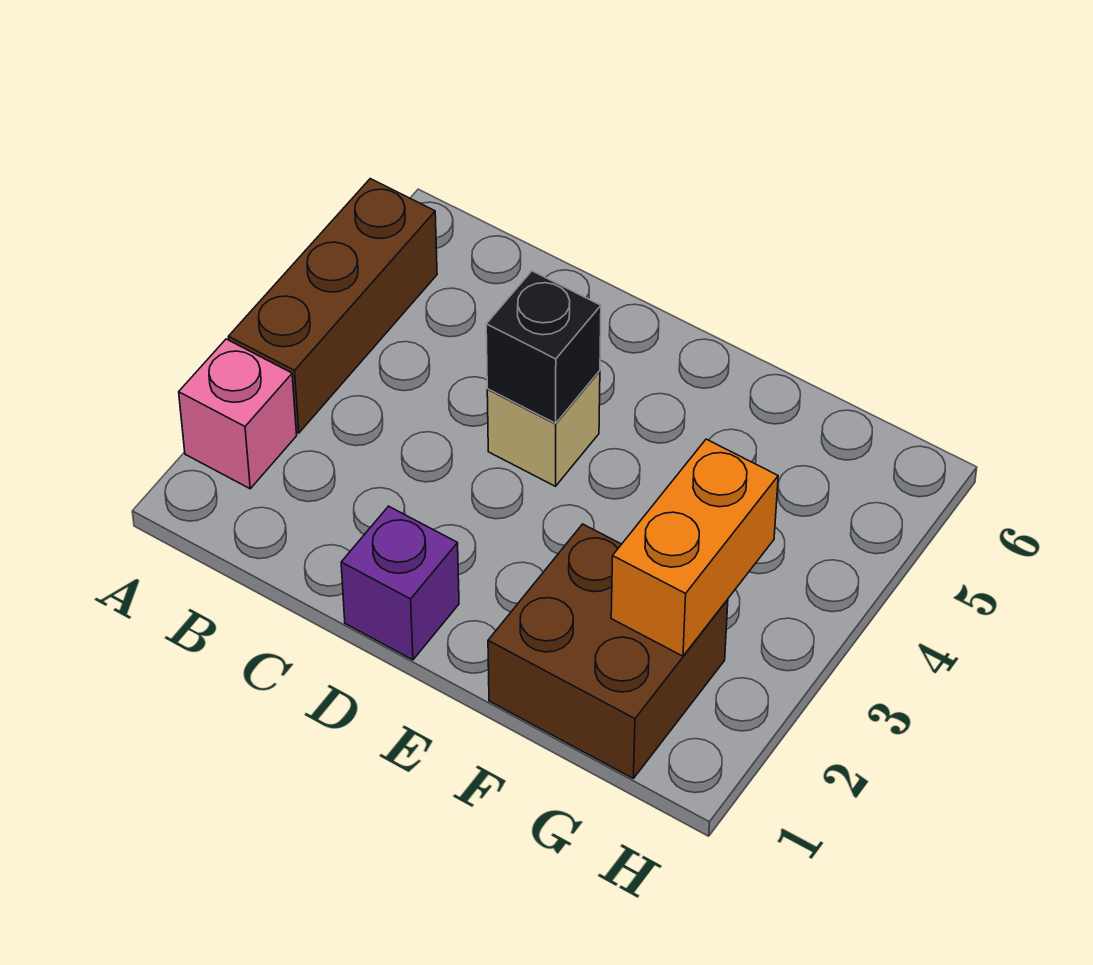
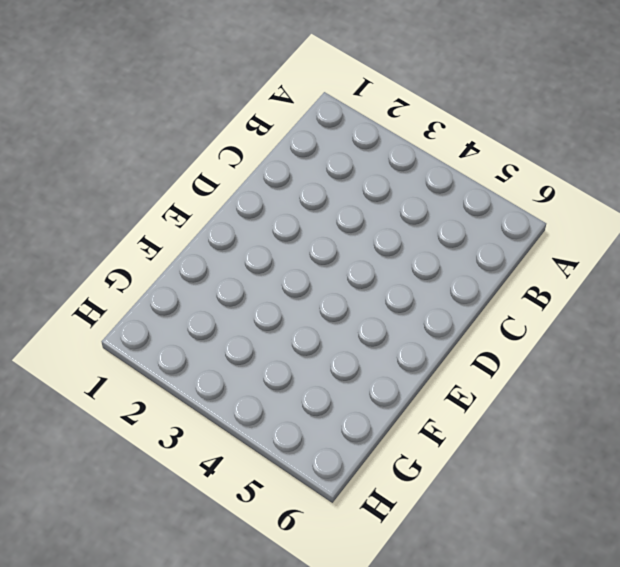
none -> pink brick A2 level 1
none -> brown brick A3:A5 level 1

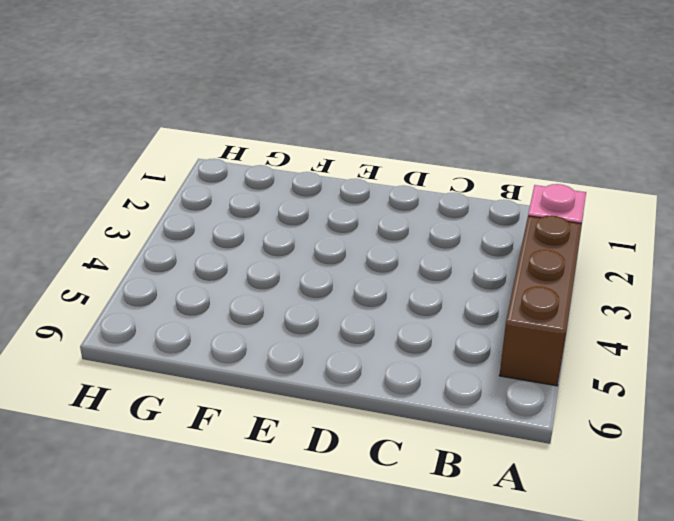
none -> purple brick D1 level 1
none -> tan brick D4 level 1

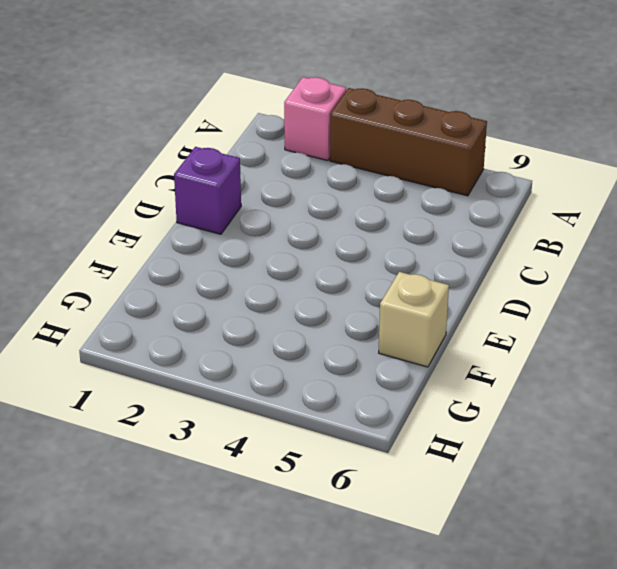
tan brick F6 level 1 -> tan brick D4 level 1
none -> brown brick F1:G2 level 1
none -> black brick D4 level 2

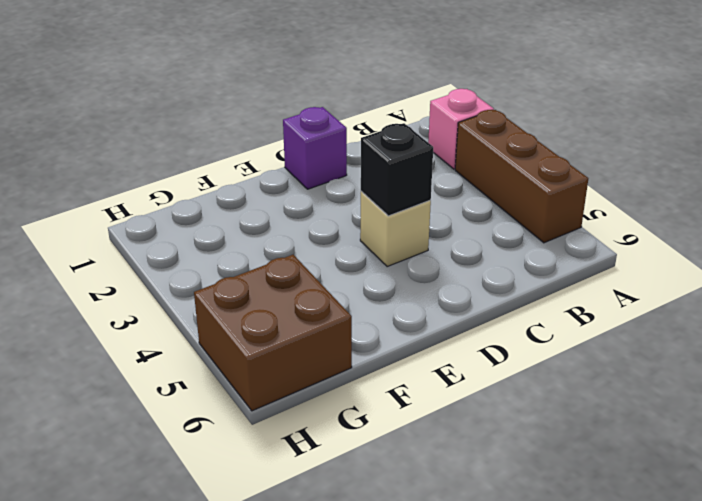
brown brick G5:H6 level 1 -> brown brick F1:G2 level 1
none -> orange brick G2:G3 level 2

